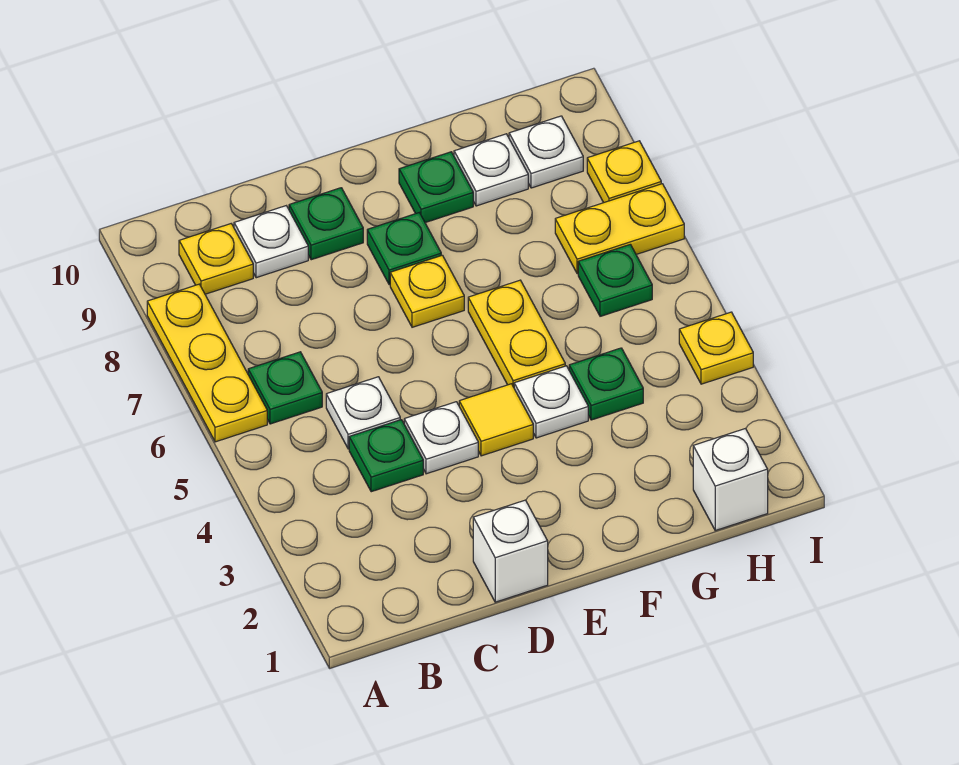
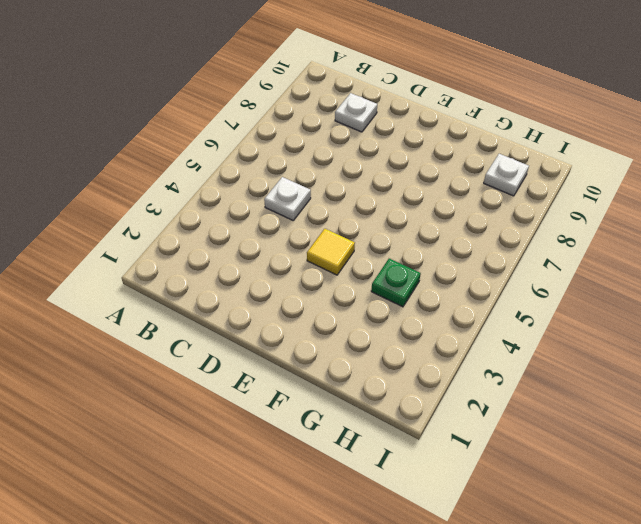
none -> yellow plate A6:A8 level 1
none -> green plate B6 level 1
none -> yellow plate B9 level 1

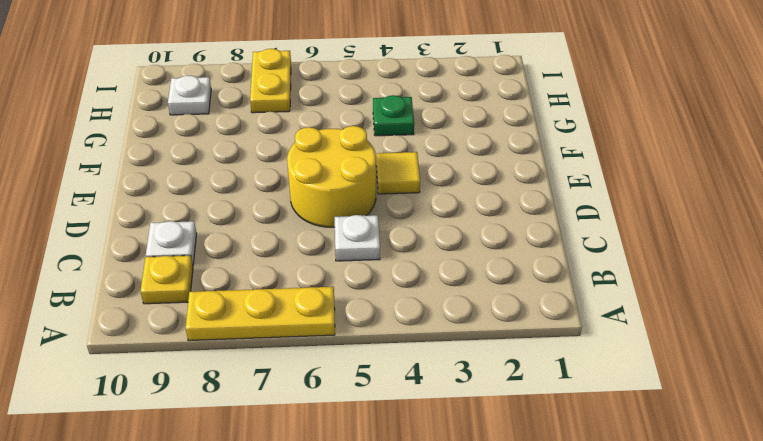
yellow round brick D5:E6 level 1 -> none
none -> green plate B6 level 1
none -> green plate C4 level 1
none -> white brick D1 level 1

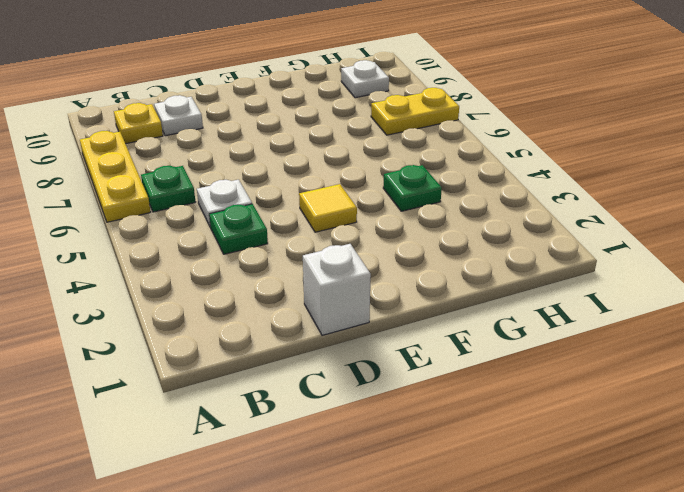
none -> white plate D4 level 1
none -> green plate D9 level 1
none -> yellow plate E7 level 1

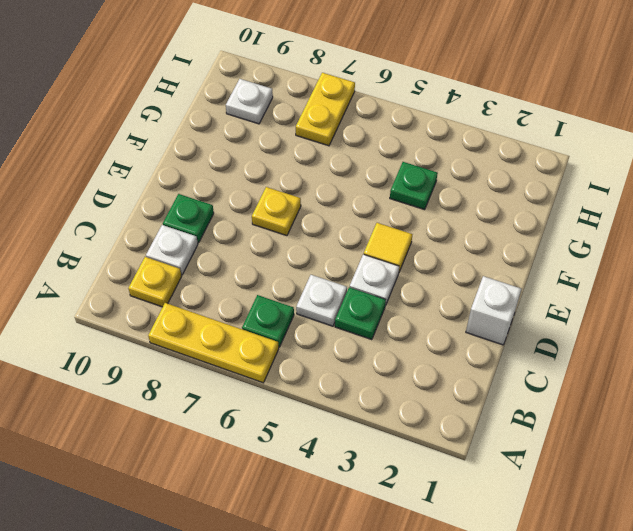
none -> green plate E8 level 1
none -> white plate F4 level 1
none -> yellow plate F5:F6 level 1

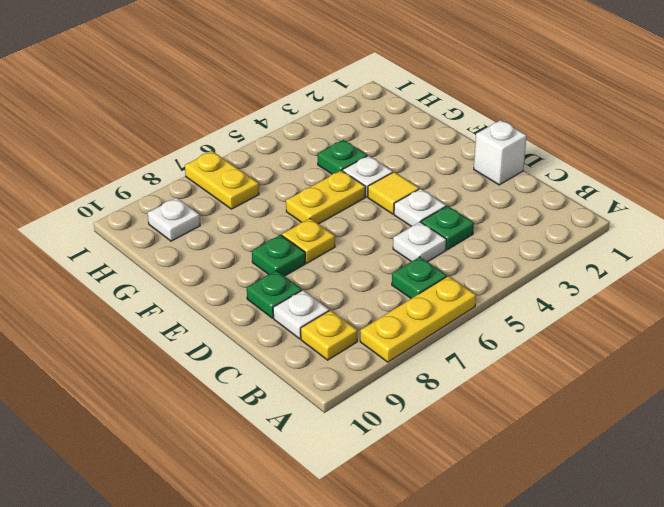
none -> green plate F9 level 1
none -> white plate G9 level 1
none -> white brick H1 level 1

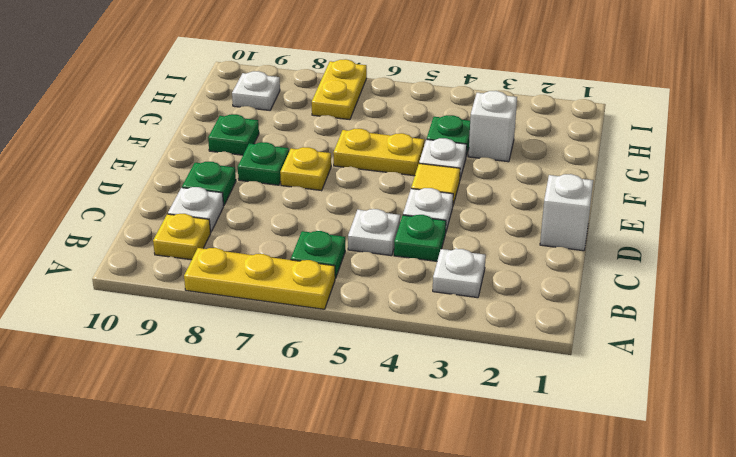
white plate B3 level 1 -> white plate G9 level 1
white brick G3 level 1 -> white brick H1 level 1
none -> green plate H6 level 1
none -> yellow plate I4 level 1
none -> yellow plate I8 level 1

